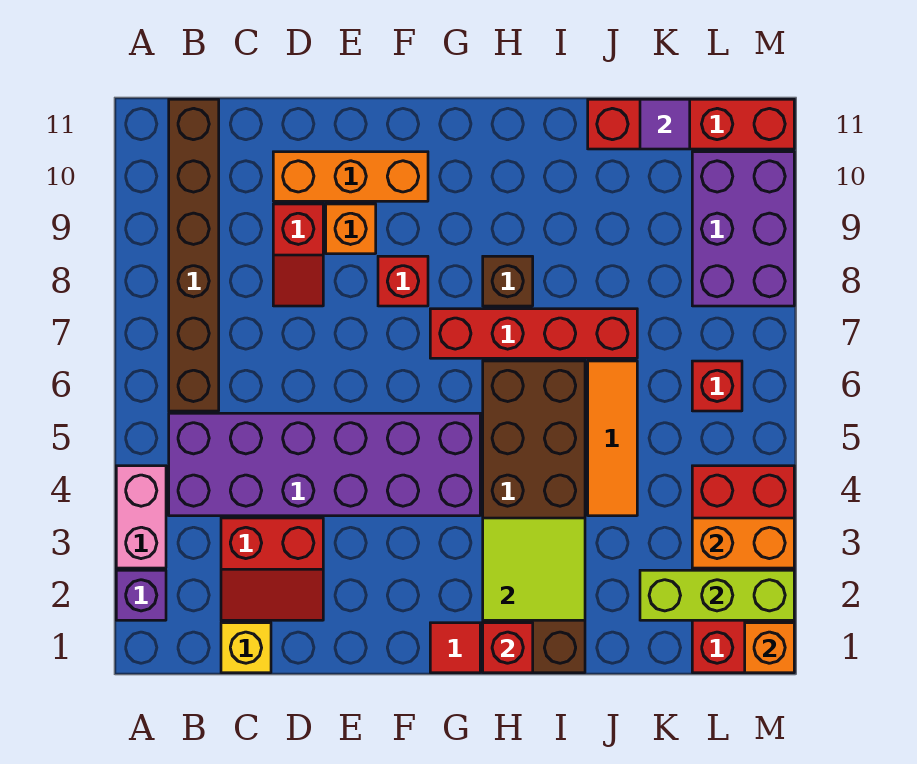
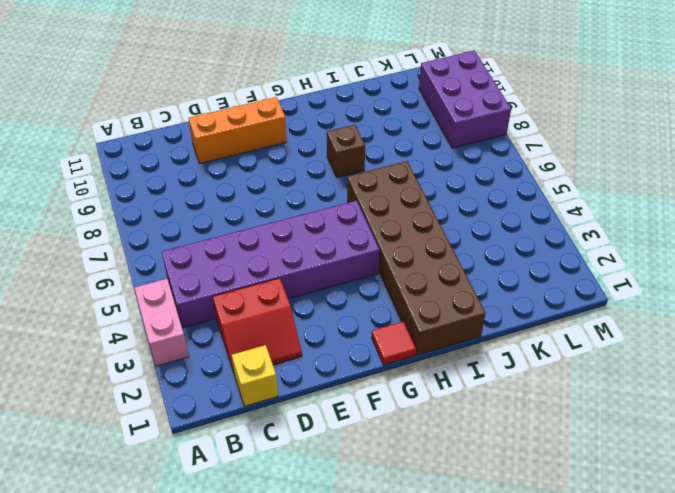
none -> purple brick A2 level 1
none -> brown brick B6:B11 level 1
none -> red slope D8:D9 level 1 top 9

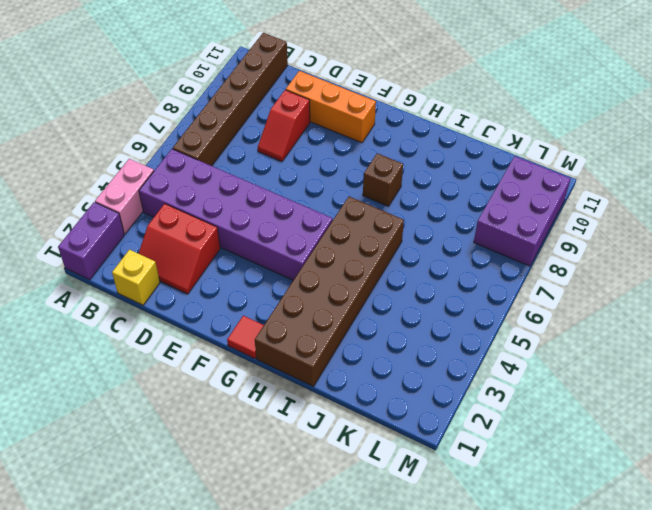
purple brick A1:A2 level 1 -> purple brick A2 level 1
none -> orange brick E9 level 1
none -> red brick F8 level 1
none -> red brick G7:J7 level 1

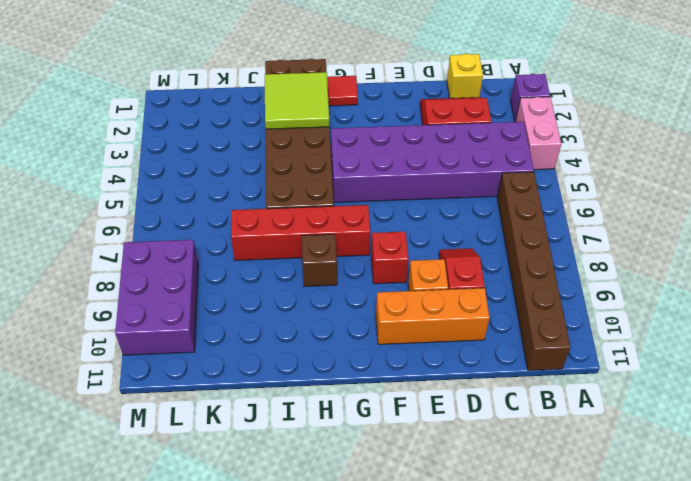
none -> orange tile J4:J6 level 1
none -> red brick J11:M11 level 1
none -> red brick L1:M4 level 1

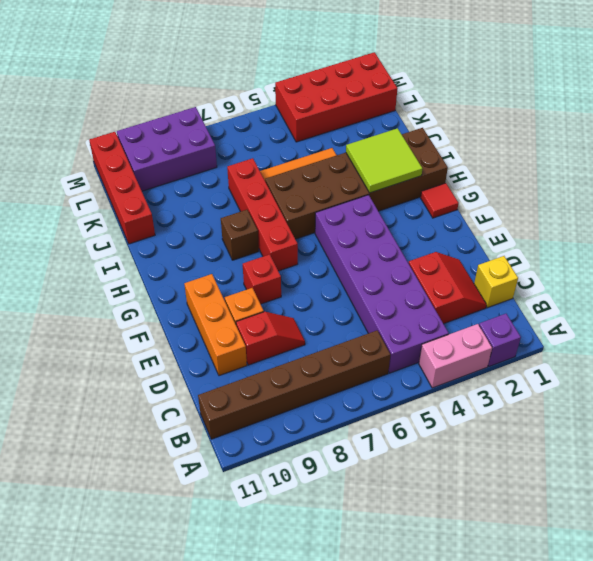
none -> red brick L6 level 1
none -> red brick H1 level 2
none -> lime brick K2:M2 level 2

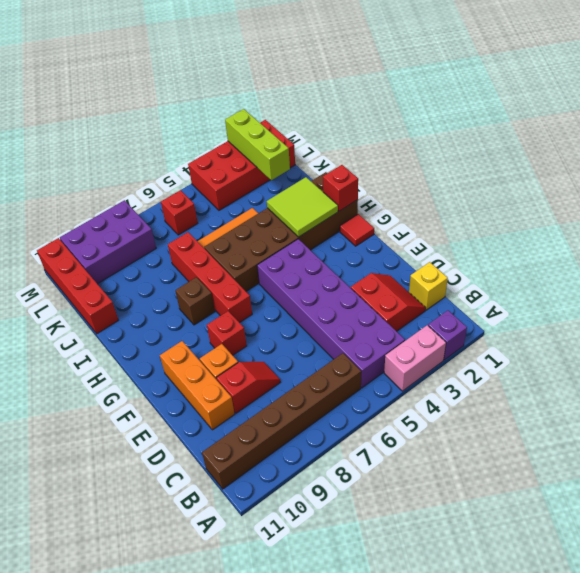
none -> purple tile K11 level 2
none -> orange brick L3:M3 level 2
none -> orange brick M1 level 2

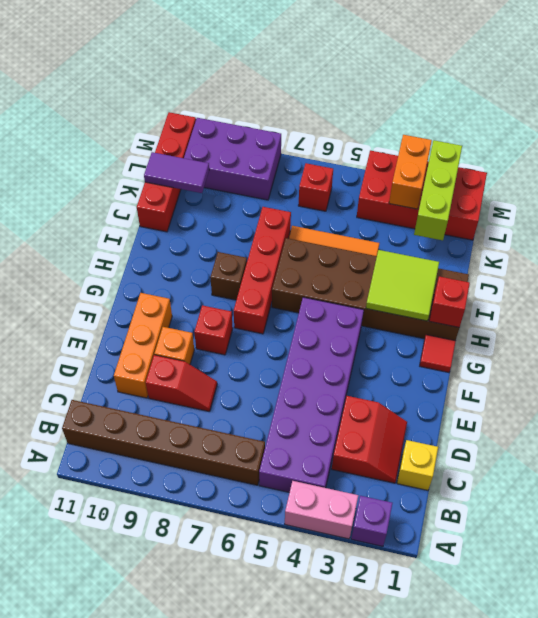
purple tile K10:K11 level 2 -> purple tile K11 level 2
none -> orange brick M1 level 2

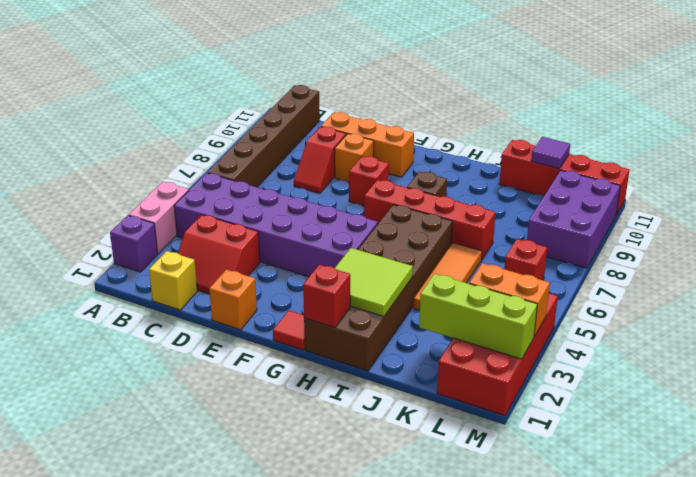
orange brick E1 level 1 -> orange brick M1 level 2

